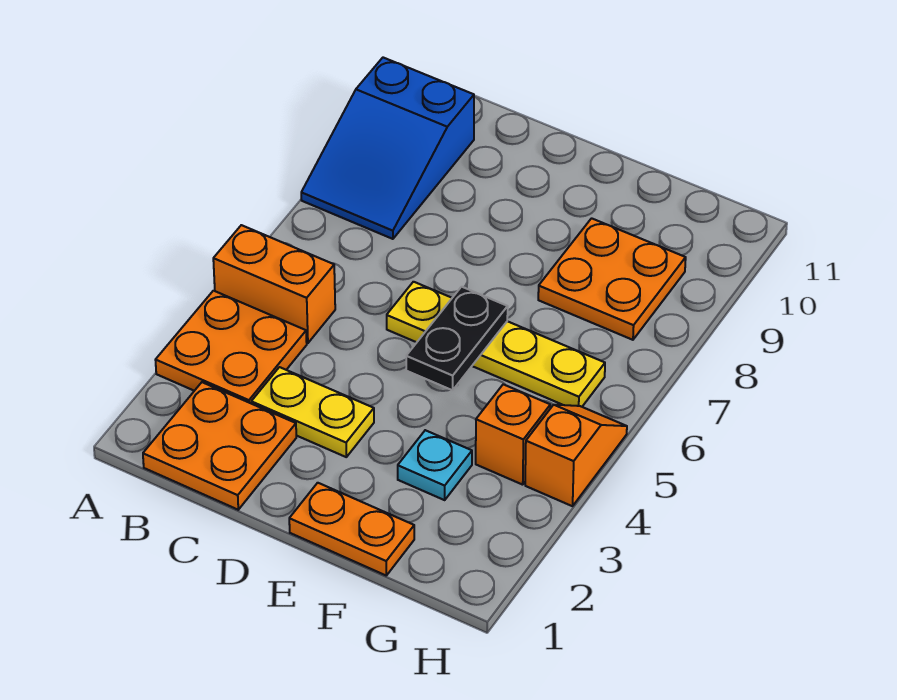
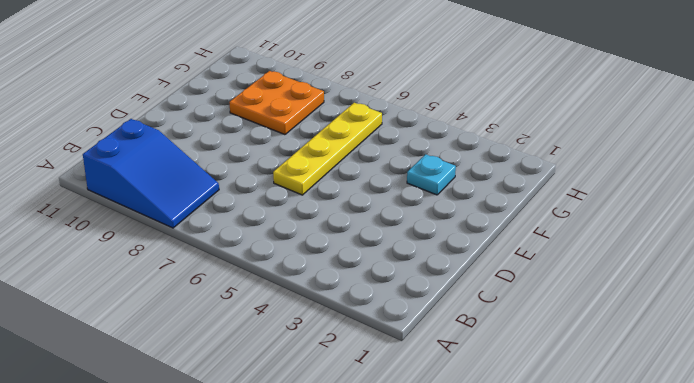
none -> orange plate A3:B4 level 1
none -> orange brick A5:B5 level 1
none -> orange plate B1:C2 level 1

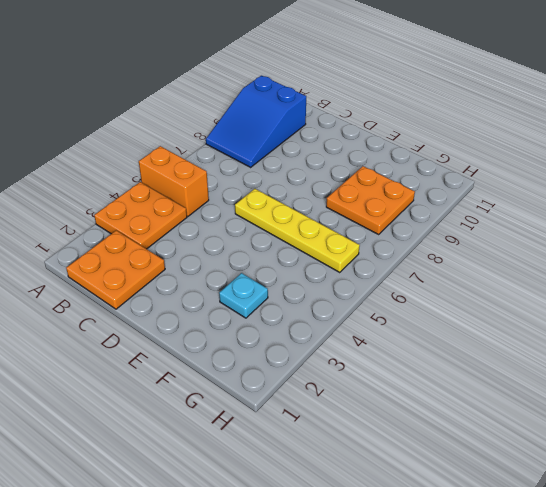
none -> yellow plate C3:D3 level 1
none -> orange plate E1:F1 level 1
none -> orange brick G4 level 1

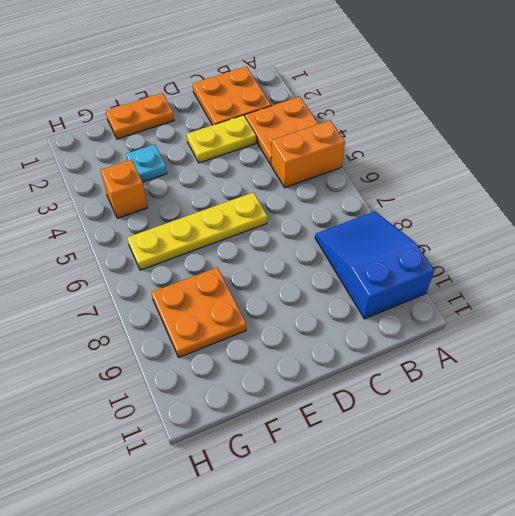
none -> orange slope H4:H5 level 1 top 4
none -> black plate E5:E6 level 2

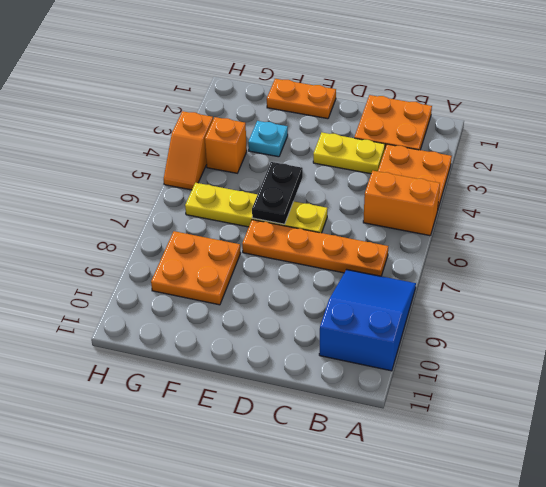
orange plate B7:E7 level 1 -> none

